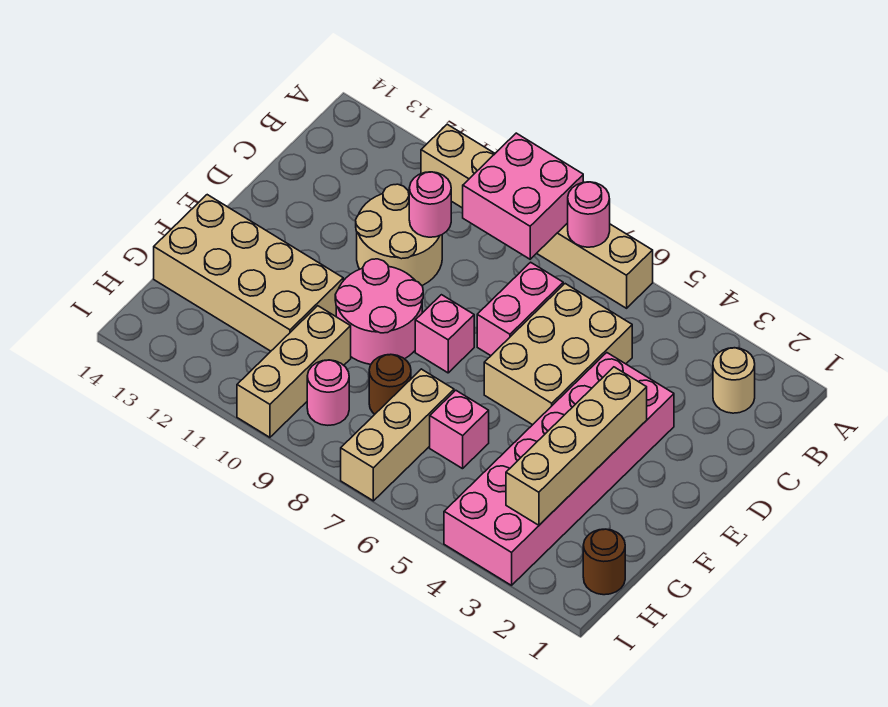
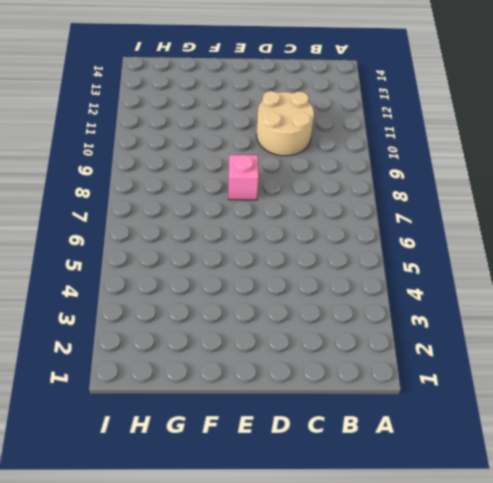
none -> tan brick A6:A11 level 1
none -> tan round brick B2 level 1
none -> tan brick C5:E6 level 1

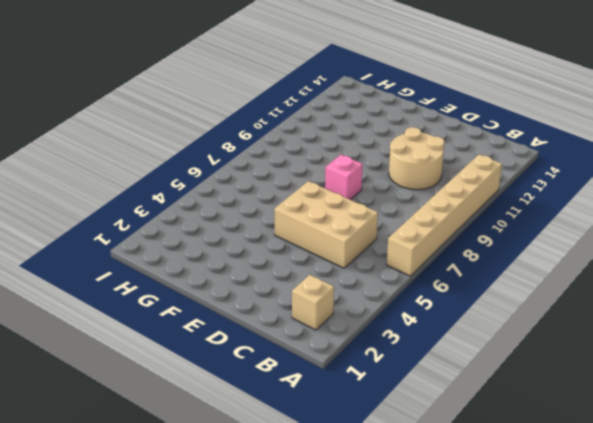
tan brick B2 level 1 -> tan round brick B2 level 1
none -> pink brick C7:D7 level 1
none -> pink brick D3:I4 level 1
none -> pink round brick E9:F10 level 1

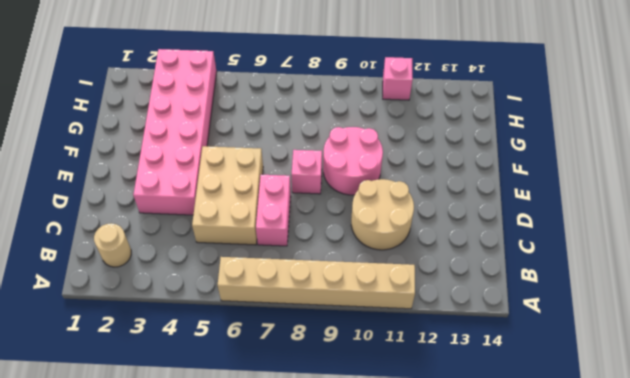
pink brick I11 level 1 -> pink brick G6 level 1
none -> tan brick F11:G14 level 1
none -> tan brick G7:I7 level 1
none -> brown round brick G8 level 1

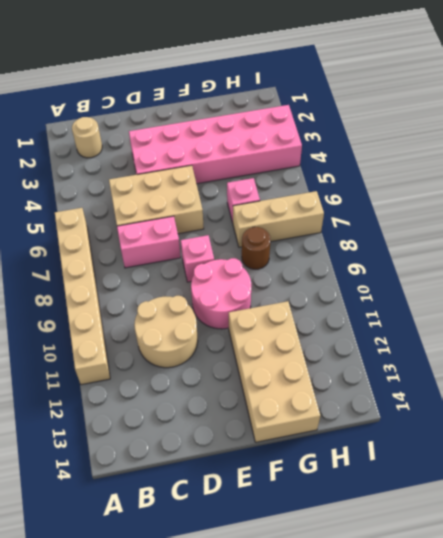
none -> tan brick G10:I10 level 1
none -> brown round brick H1 level 1
none -> pink round brick H9 level 1

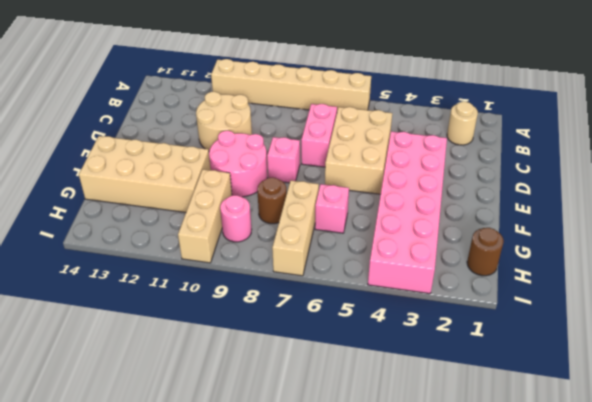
none -> pink round brick A7 level 2
none -> pink brick A8:B9 level 2
none -> pink round brick C10 level 2

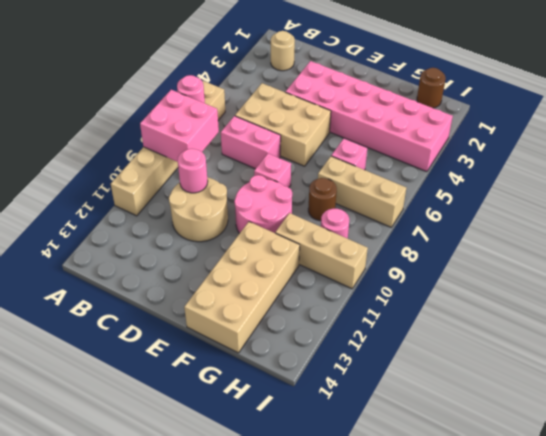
none -> tan brick E3:H3 level 2

